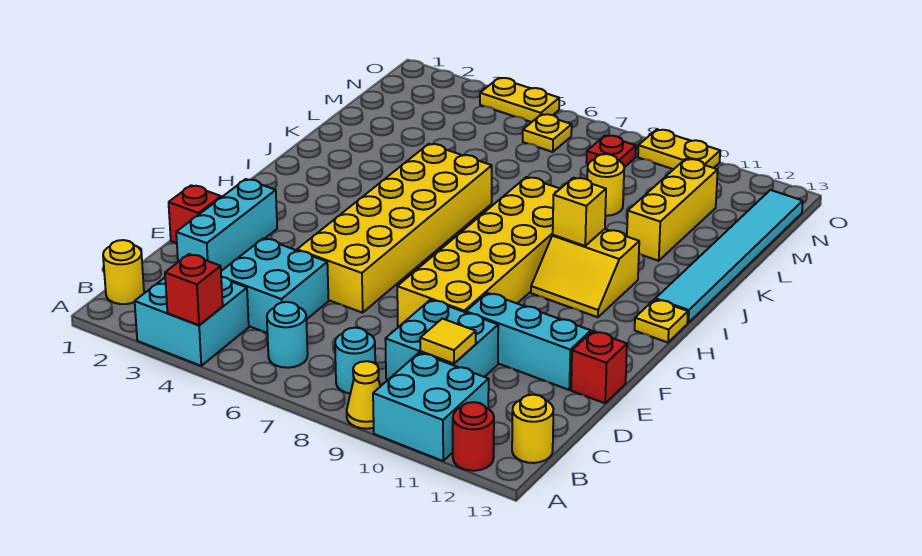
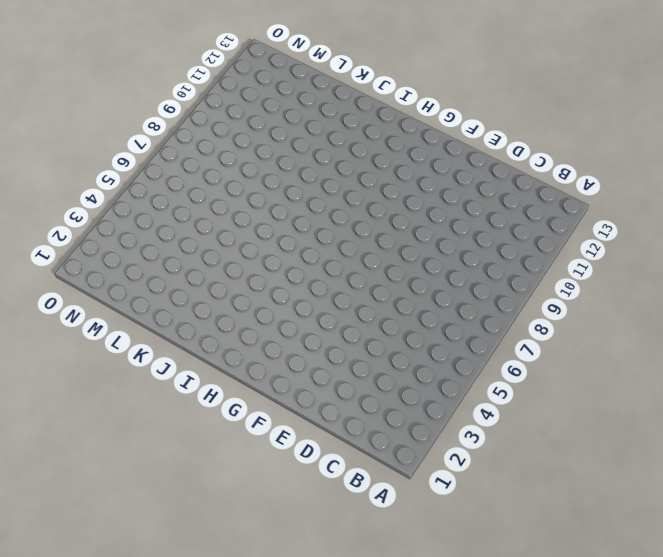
none -> cyan brick A3:B4 level 1
none -> yellow cone A9 level 1
none -> cyan brick A10:B11 level 1

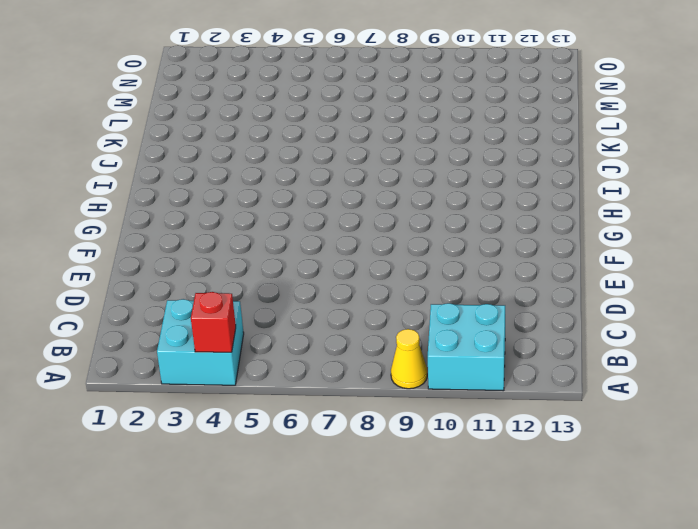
none -> red round brick A12 level 1
none -> yellow round brick B1 level 1
none -> cyan round brick B6 level 1

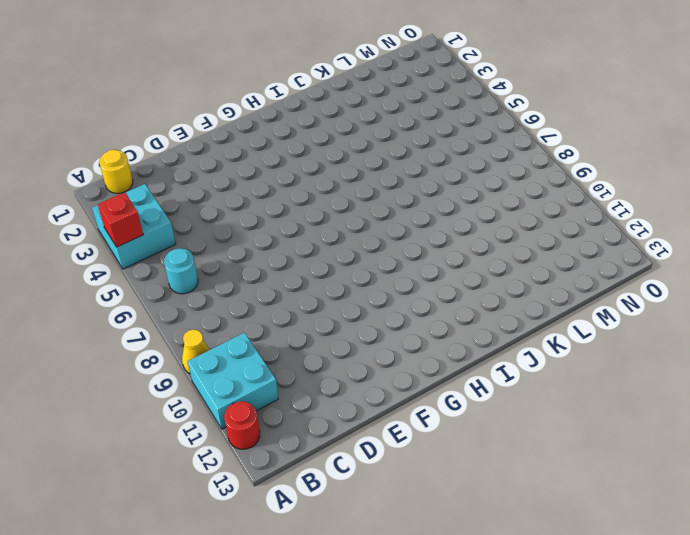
none -> cyan round brick B8 level 1
none -> yellow round brick B13 level 1
none -> cyan brick C4:D5 level 1

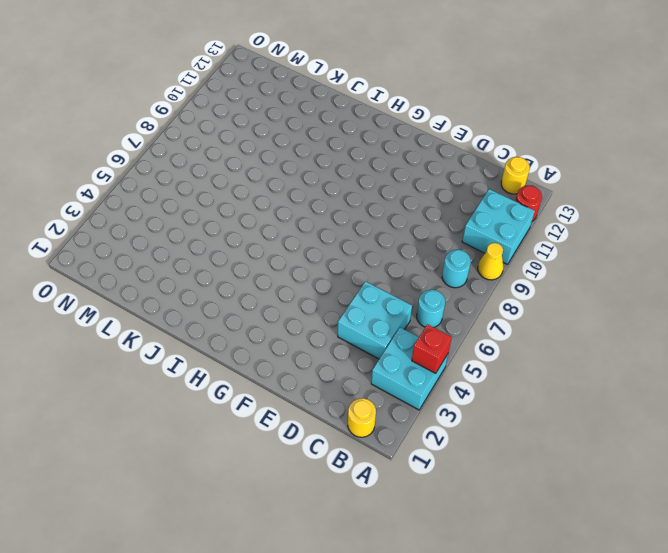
none -> cyan brick C9:D10 level 1
none -> cyan brick D2:F2 level 1
none -> red brick E1 level 1

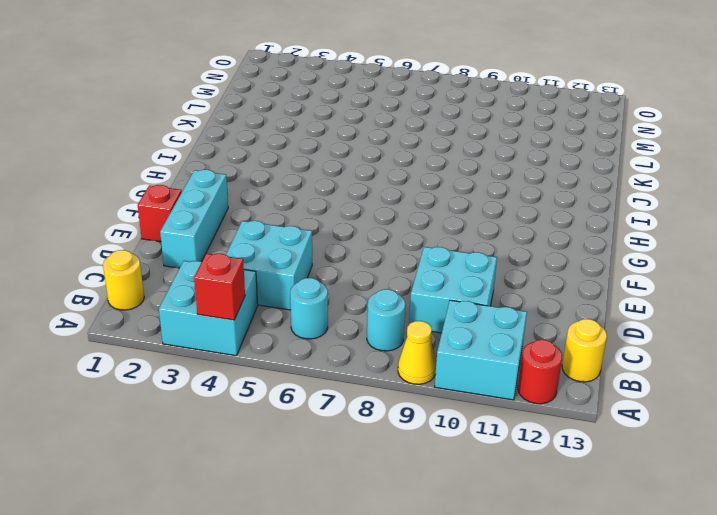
none -> yellow brick E5:J6 level 1
none -> yellow brick E8:J9 level 1
none -> cyan brick E10:E12 level 1

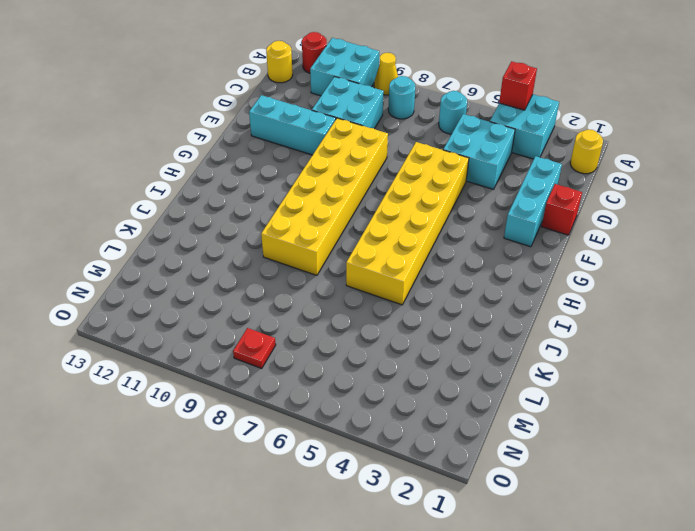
none -> red brick E13 level 1
none -> yellow slope H10:I11 level 1 top I
none -> yellow plate H13 level 1

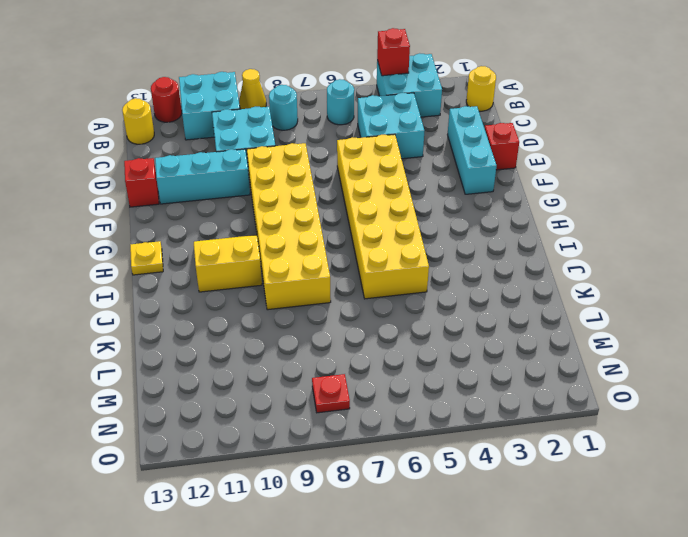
none -> cyan tile I13:N13 level 1
none -> yellow brick K11:M11 level 1
none -> yellow round brick L9 level 1

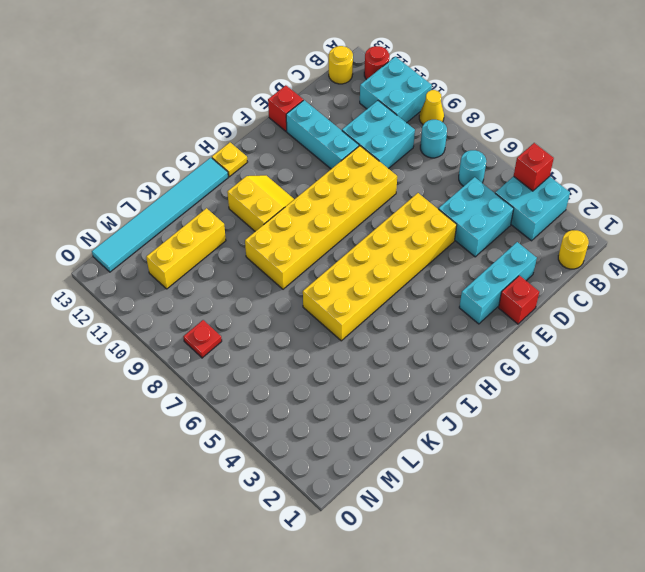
none -> yellow round brick L9 level 1
none -> yellow plate N6 level 1
none -> yellow plate O4:O5 level 1

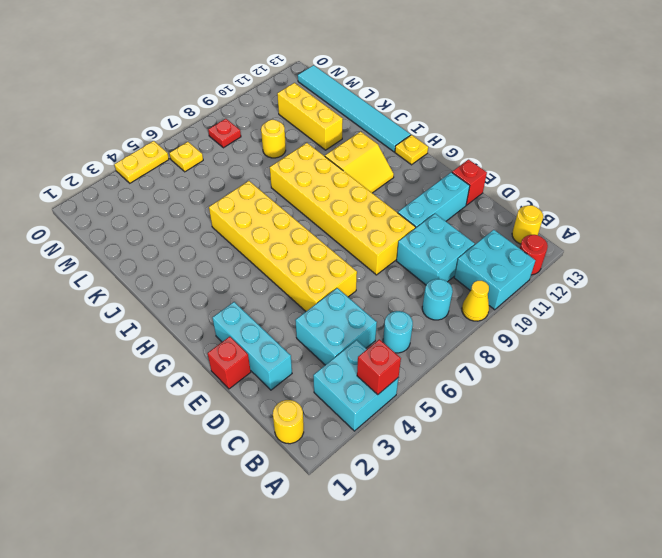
none -> yellow plate O9:O10 level 1
none -> yellow tile C10 level 2
none -> yellow brick I10 level 2

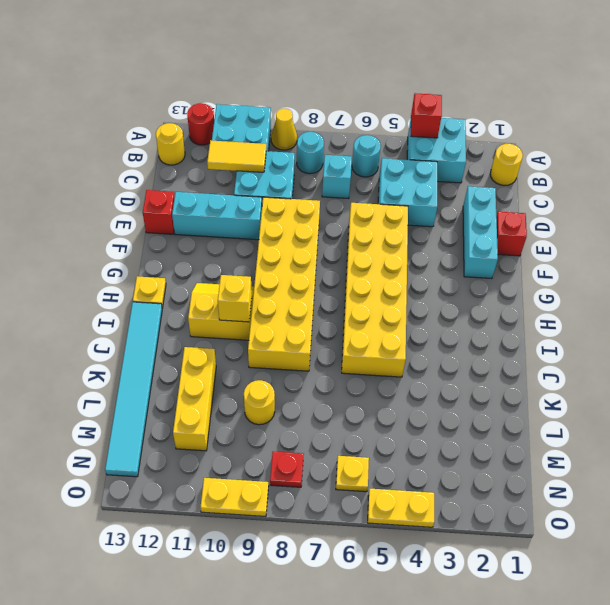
cyan brick C7 level 1 -> none
yellow tile C10:C11 level 2 -> yellow tile C10 level 2

